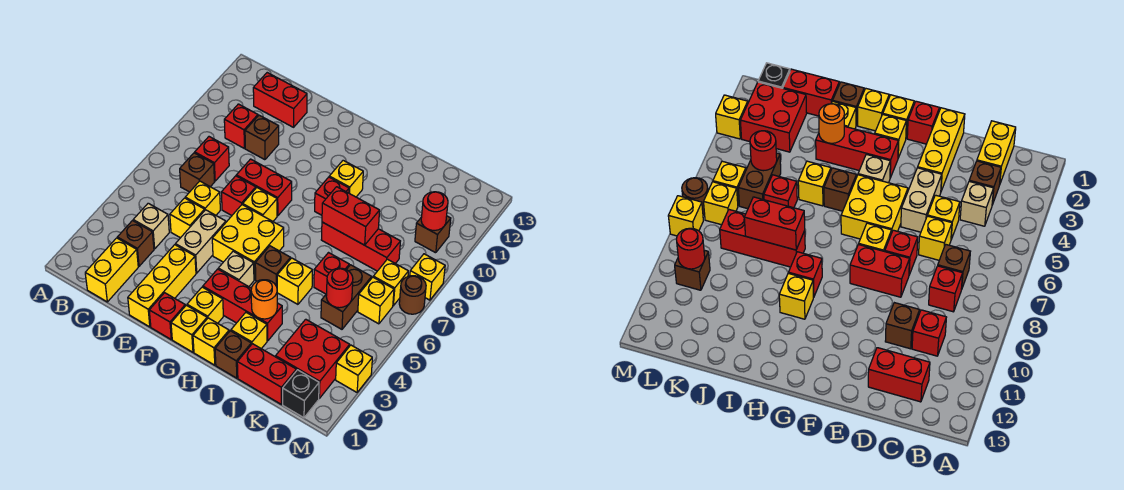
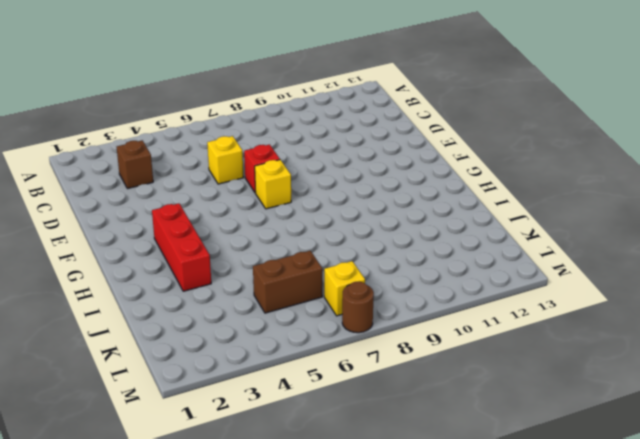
none -> yellow brick C1:C2 level 1
none -> tan brick C4 level 1
none -> brown brick C7 level 1
none -> red brick C8 level 1

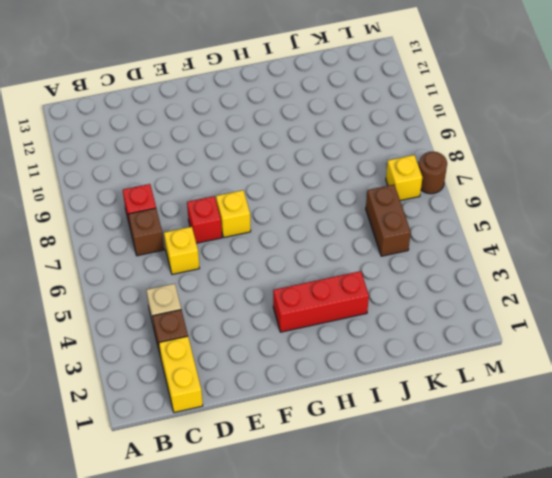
none -> red brick C10 level 1
none -> red brick C12:D12 level 1
none -> yellow brick D5 level 1
none -> brown brick D10 level 1

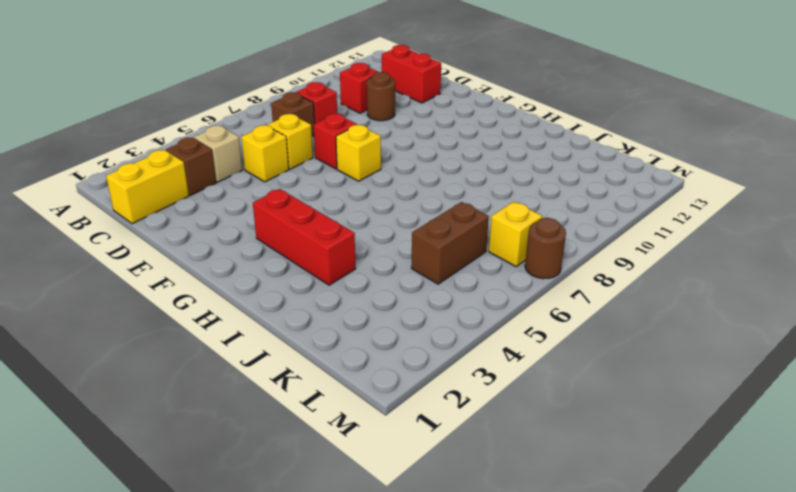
brown round brick D10 level 1 -> brown brick D10 level 1
none -> yellow brick E1:E3 level 1
none -> tan brick E4:E5 level 1
none -> red brick E8:F8 level 1
none -> red brick F1 level 1

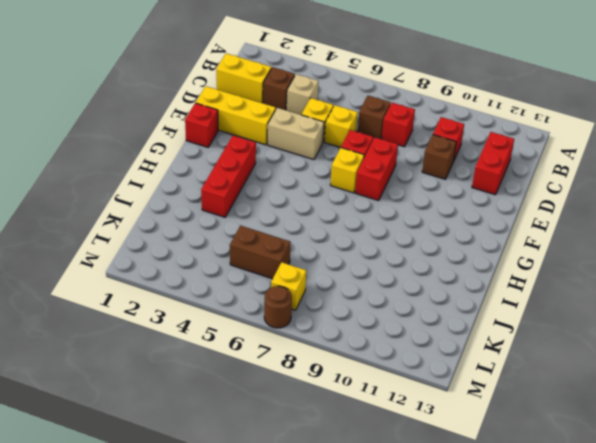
none -> yellow brick F5:G6 level 1
none -> yellow brick G1 level 1
none -> yellow brick G2 level 1
none -> tan brick G4 level 1

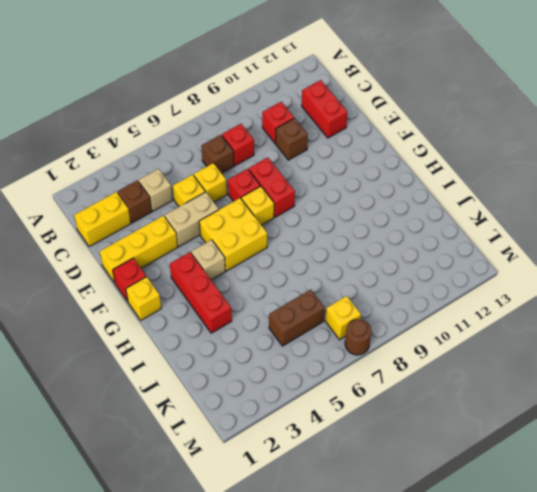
none -> yellow brick G2 level 1
none -> yellow brick H1 level 1
none -> brown brick H5 level 1
none -> red brick H9 level 1

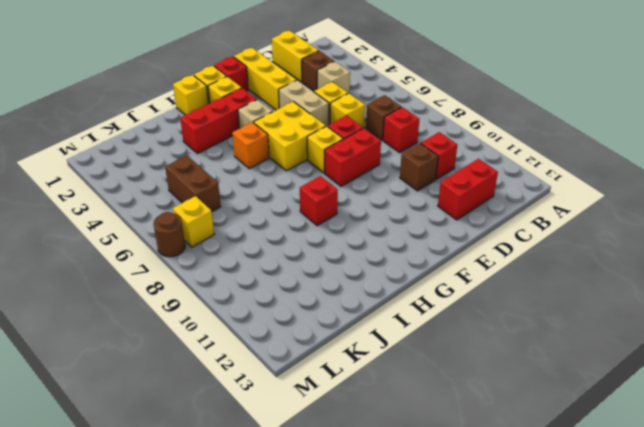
orange brick H5 level 1 -> brown brick H5 level 1
none -> yellow brick H10 level 1
none -> brown brick I1 level 1
none -> yellow brick I2 level 1
none -> yellow brick I5 level 1

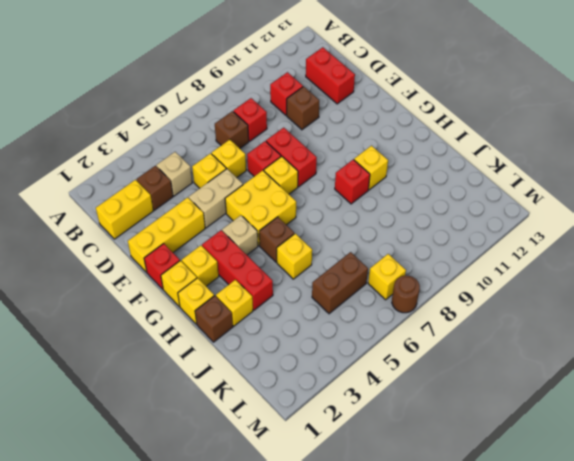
none -> red brick I8:K8 level 1
none -> red brick J1:K1 level 1
none -> red brick J6 level 1
none -> red brick K2:L3 level 1

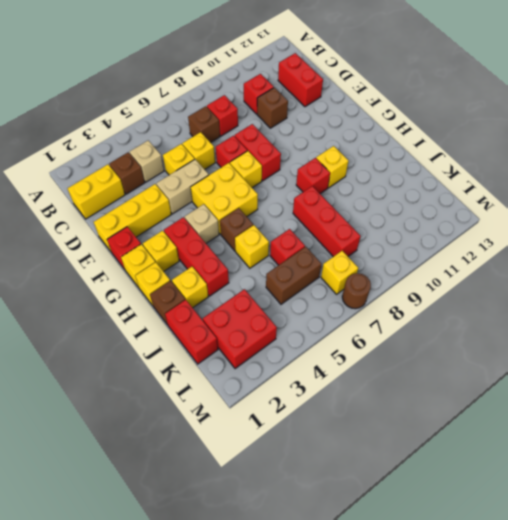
none -> black brick L1 level 1
none -> yellow brick L6 level 1
none -> brown brick L10 level 1
none -> yellow brick M3 level 1

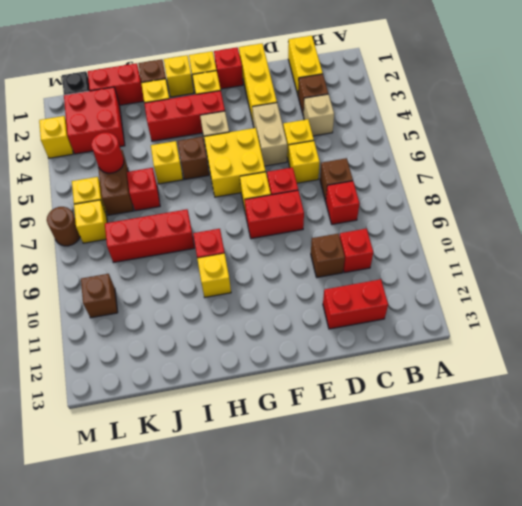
none -> yellow brick M8 level 1
none -> orange round brick I3 level 2
none -> red brick I8:J8 level 2
none -> red round brick L10 level 2

